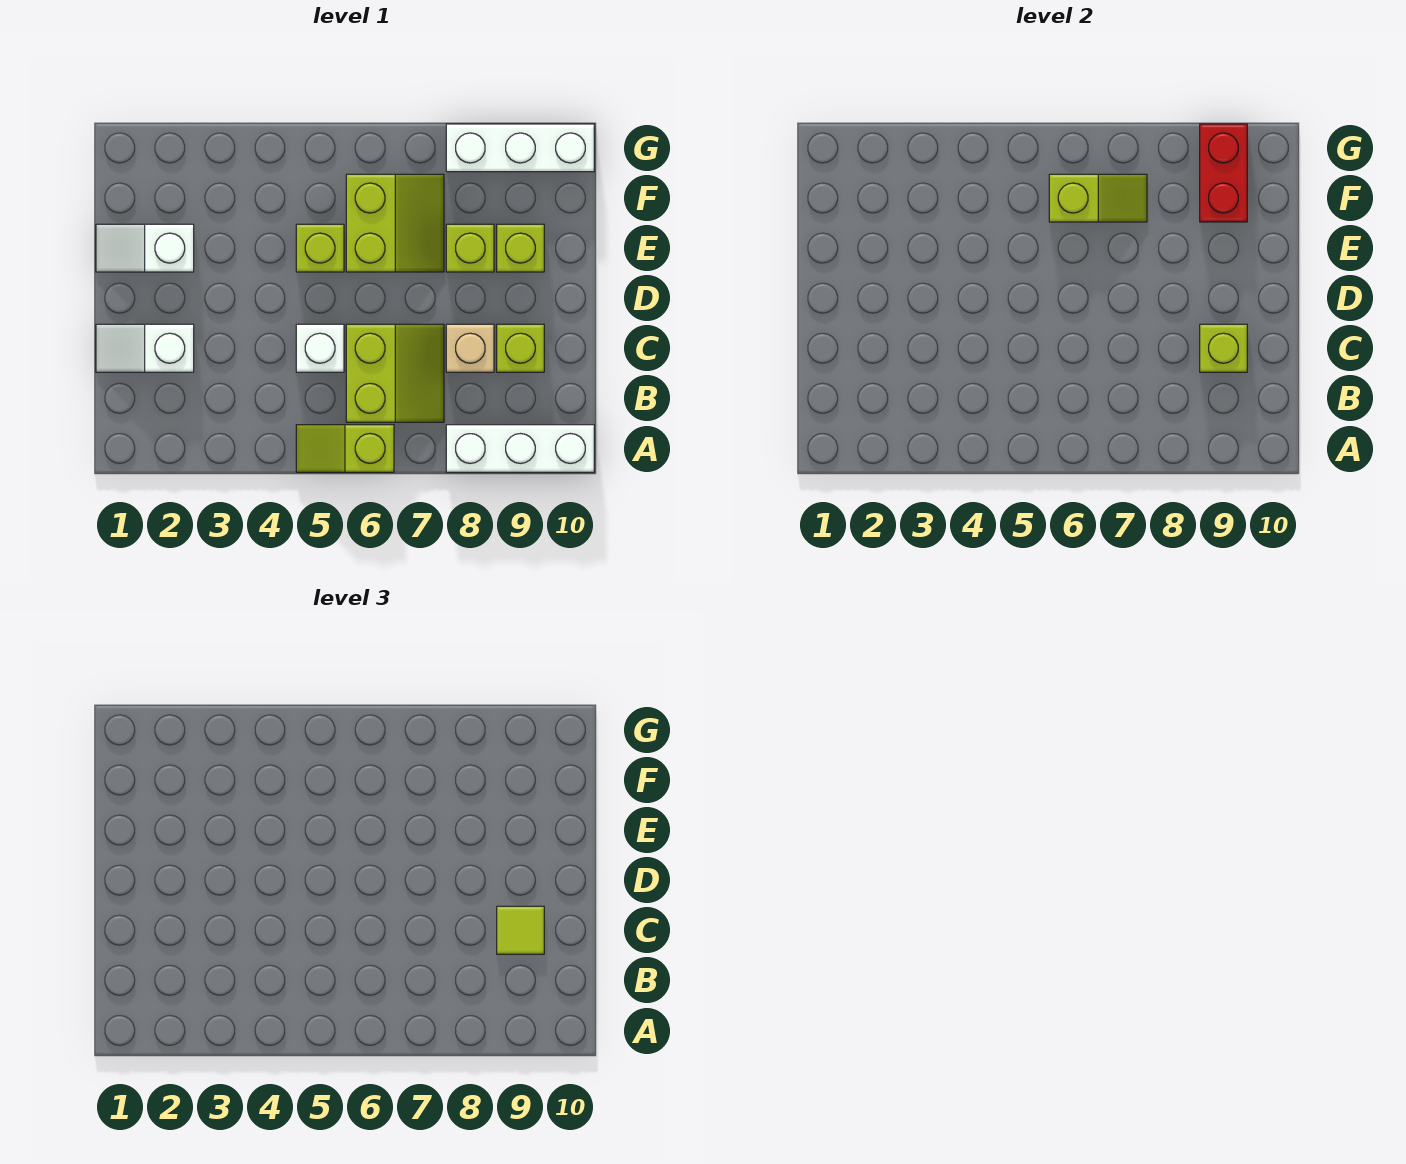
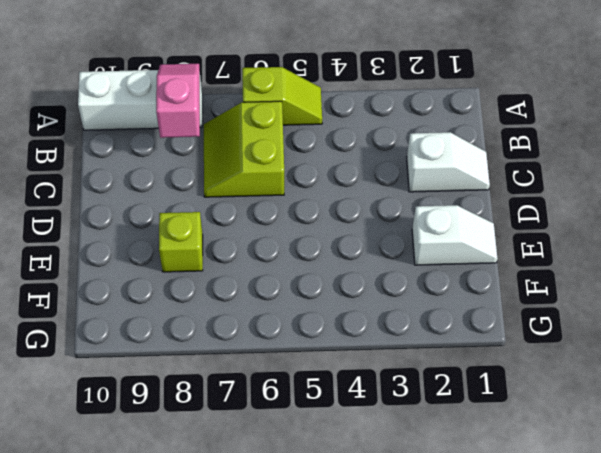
pink slope A8:B8 level 2 top B -> none
none -> white brick C5 level 1
none -> tan brick C8 level 1
none -> lime brick C9 level 1

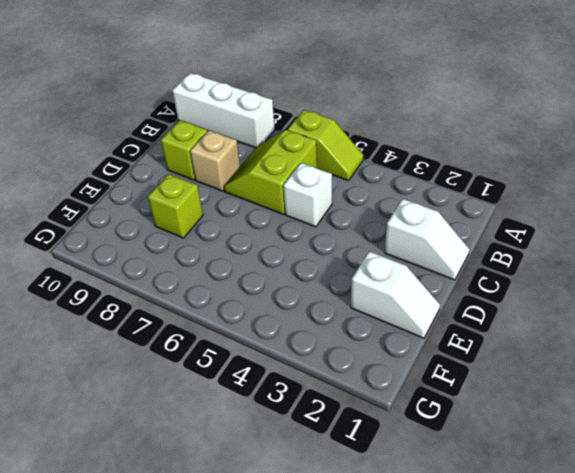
none -> lime brick E5 level 1
none -> lime slope E6:F7 level 1 top 6
none -> lime brick E9 level 1

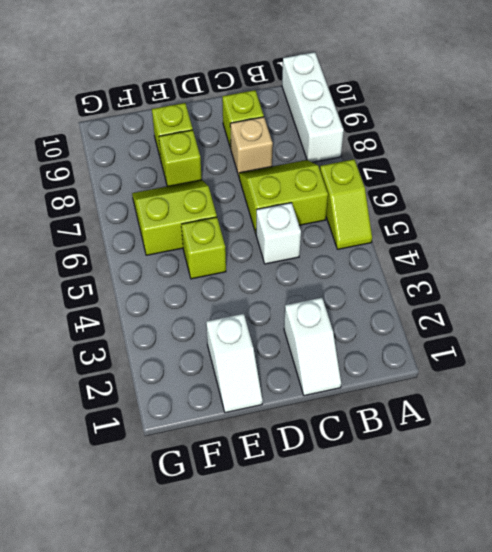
none -> white brick G8:G10 level 1
none -> lime brick C9 level 2
none -> lime slope F6:F7 level 2 top 6

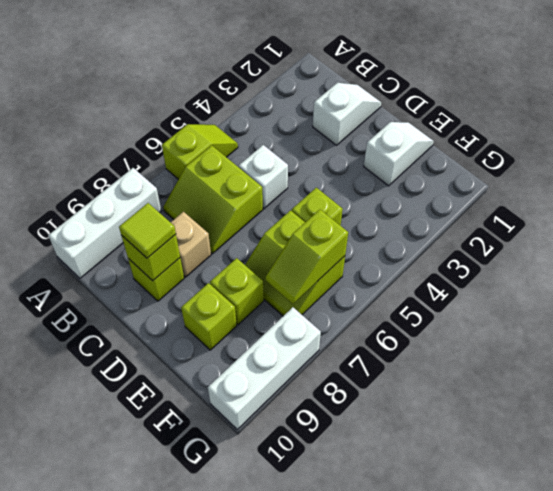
none -> red brick F9:G9 level 2

